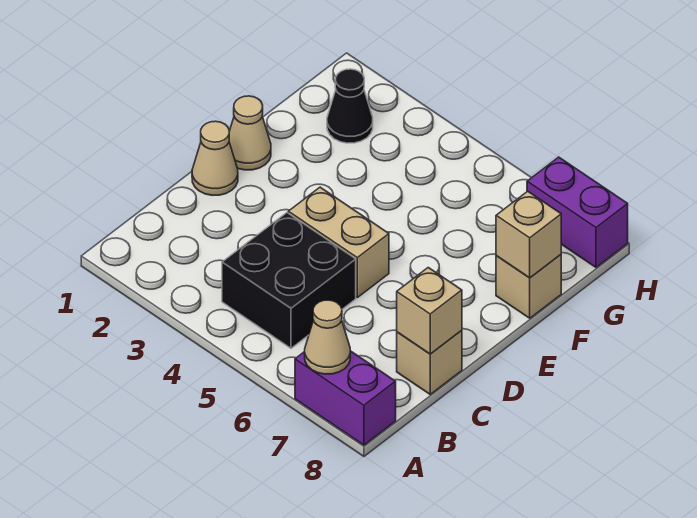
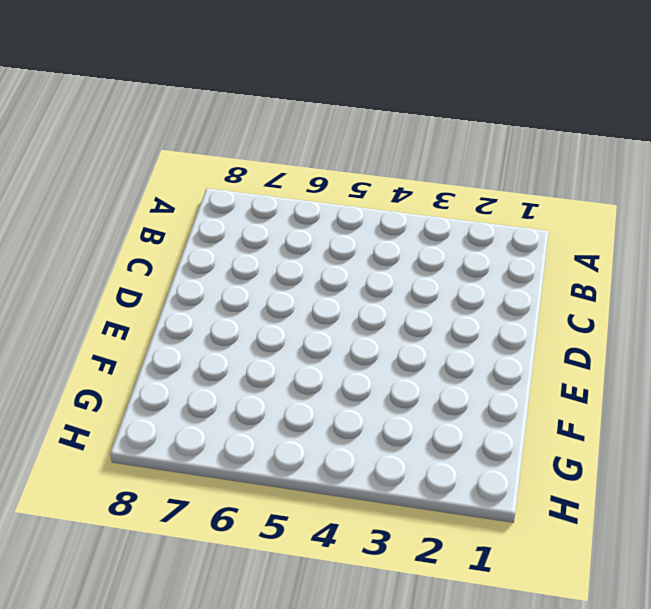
none -> purple brick A7:A8 level 1
none -> black brick B4:C5 level 1
none -> tan brick C8 level 1

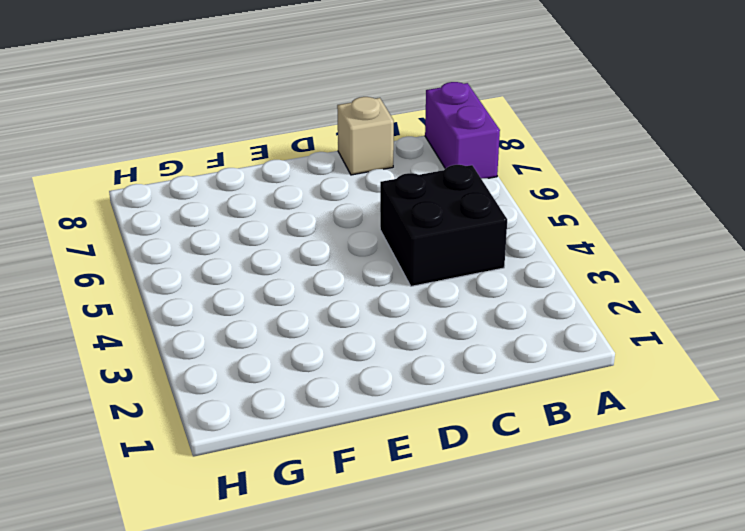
none -> tan cone D1 level 1
none -> tan brick D4:D5 level 1
none -> tan cone E1 level 1

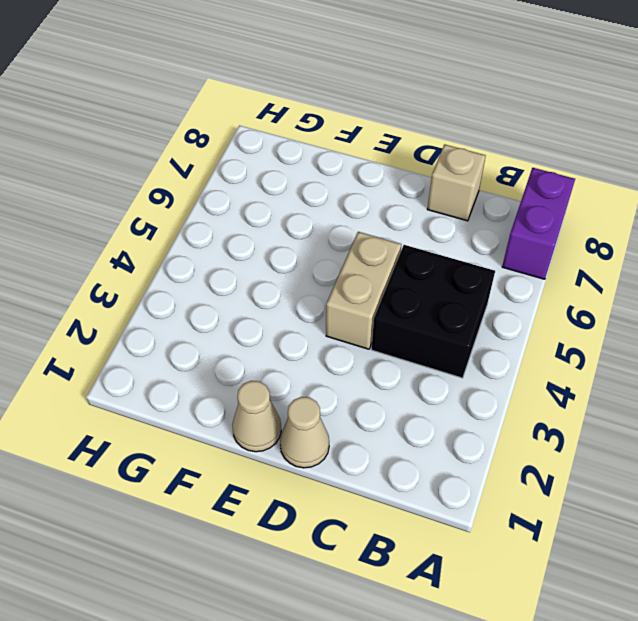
none -> tan brick F8 level 1
none -> black cone G2 level 1
none -> purple brick H7:H8 level 1

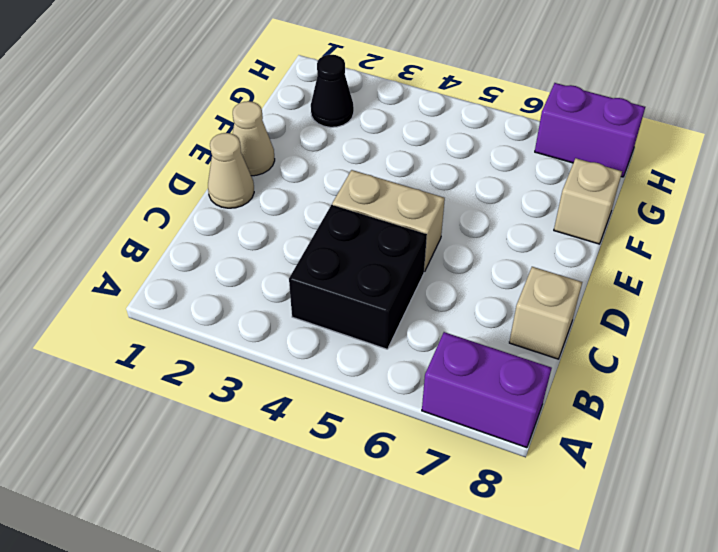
none -> tan cone A7 level 2
none -> tan brick C8 level 2
none -> tan brick F8 level 2

